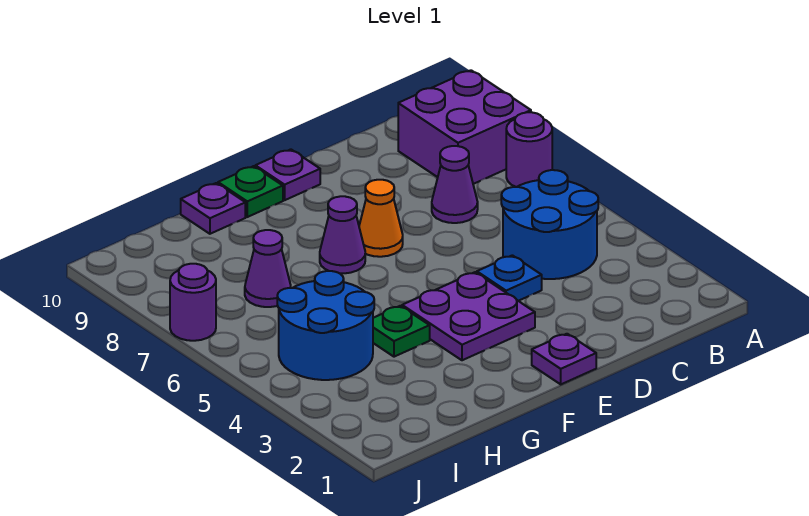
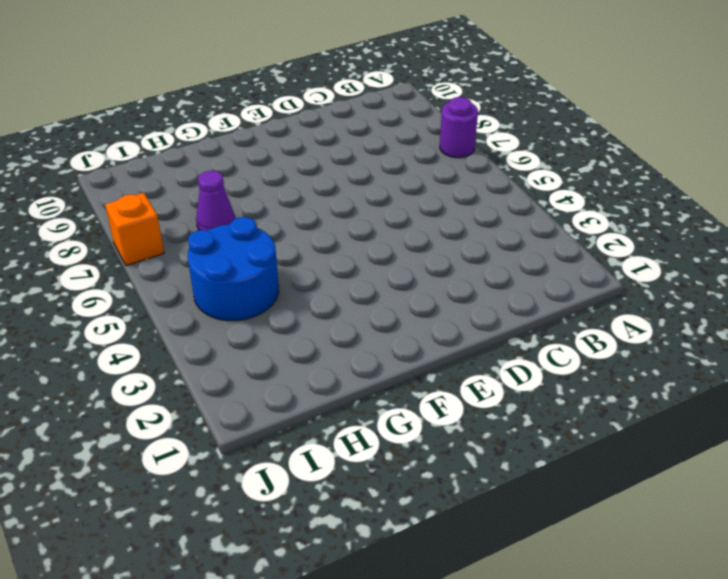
orange brick J7 level 1 -> purple round brick J7 level 1
none -> purple brick A8:B9 level 1
none -> blue round brick B4:C5 level 1
none -> purple cone C7 level 1

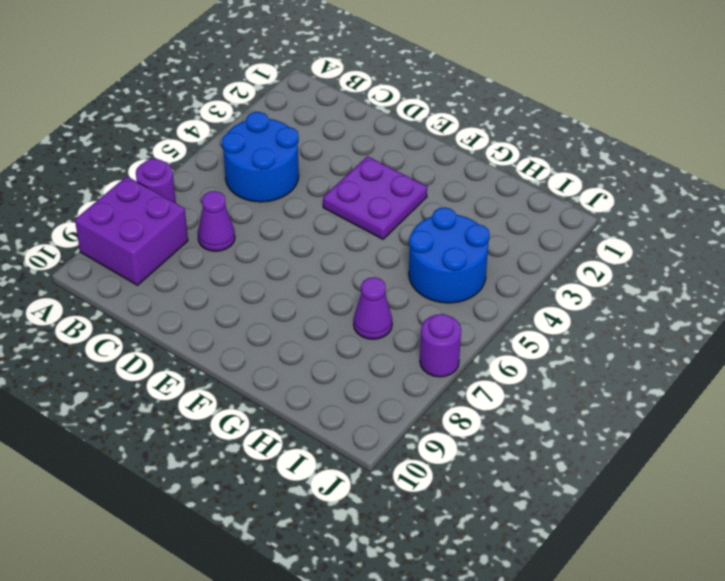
none -> blue plate D4 level 1
none -> purple plate E1 level 1
none -> orange cone E7 level 1

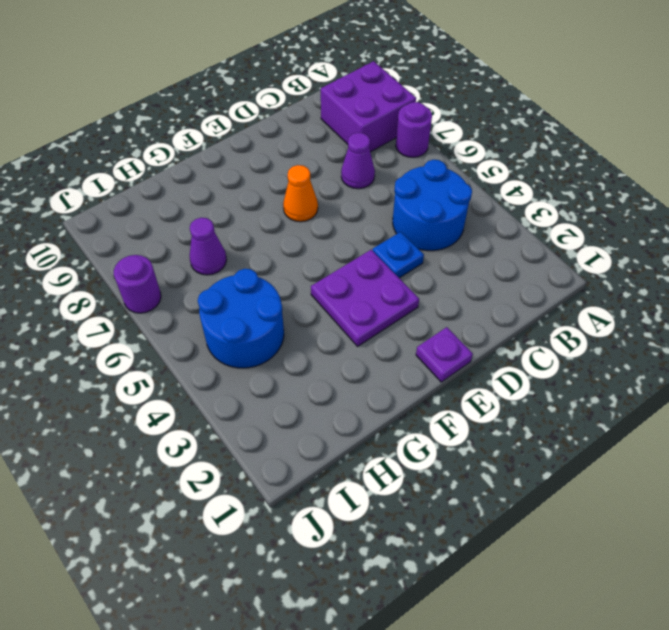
none -> purple plate E10 level 1
none -> purple cone F7 level 1
none -> green plate F10 level 1

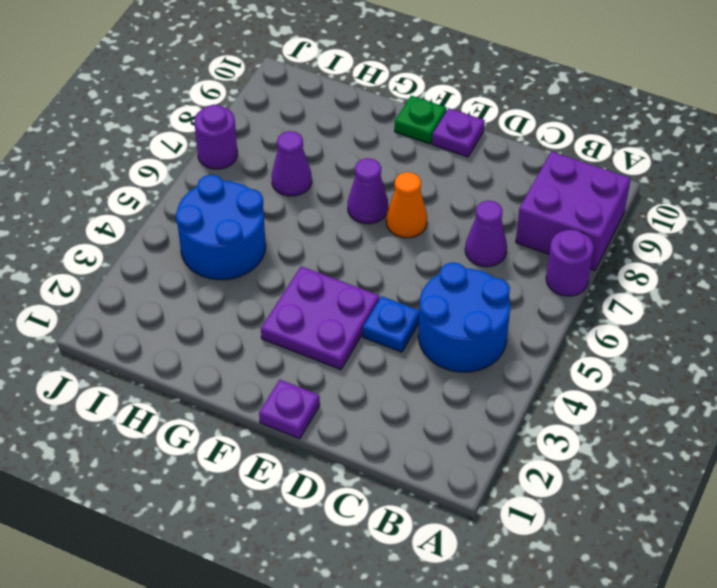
none -> green plate G4 level 1
none -> purple plate G10 level 1

